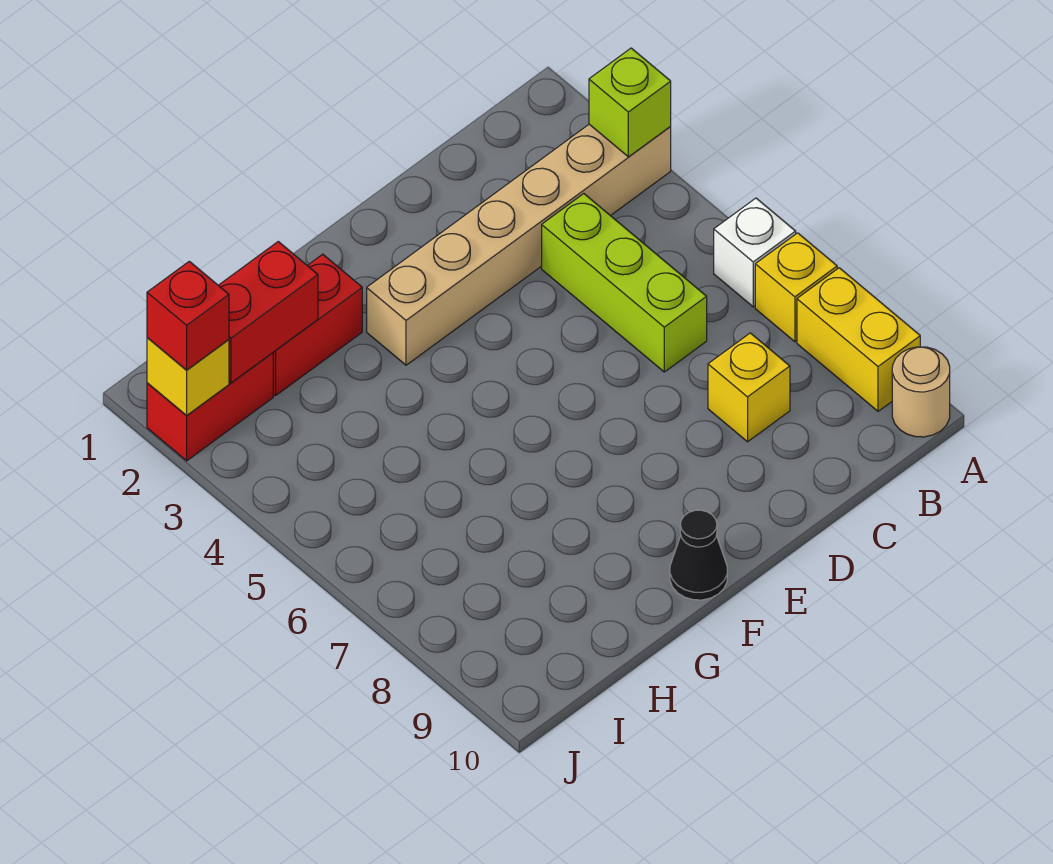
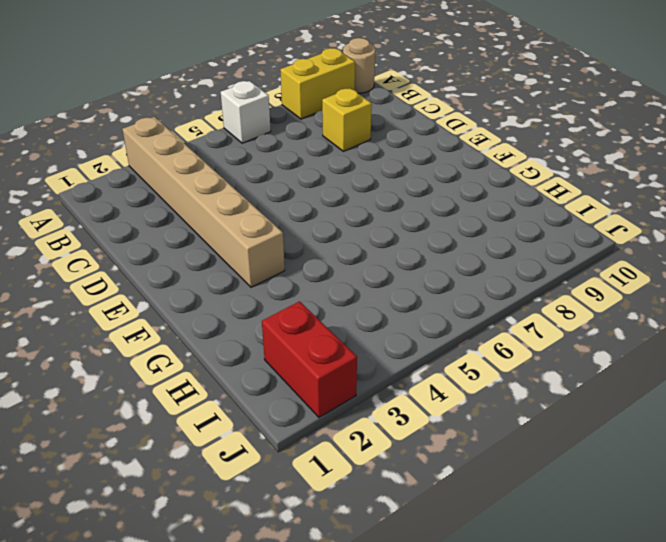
none -> yellow brick A7 level 1
none -> lime brick C4:C6 level 1
none -> black cone F10 level 1

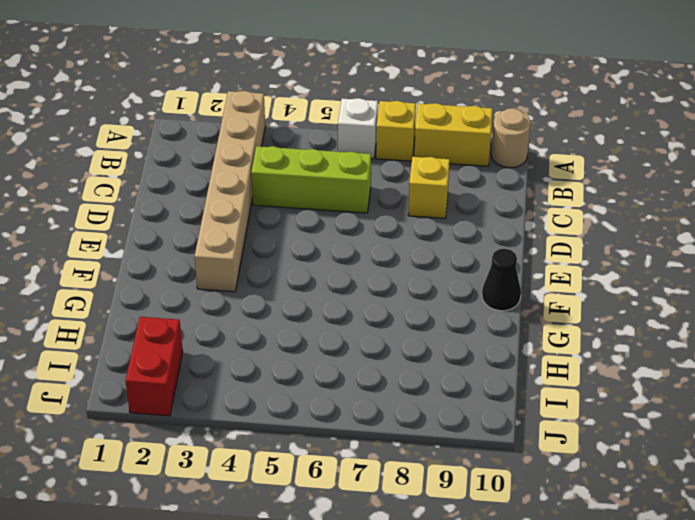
none -> red brick G2:H2 level 1
none -> lime brick A3 level 2
none -> red brick H2:I2 level 2

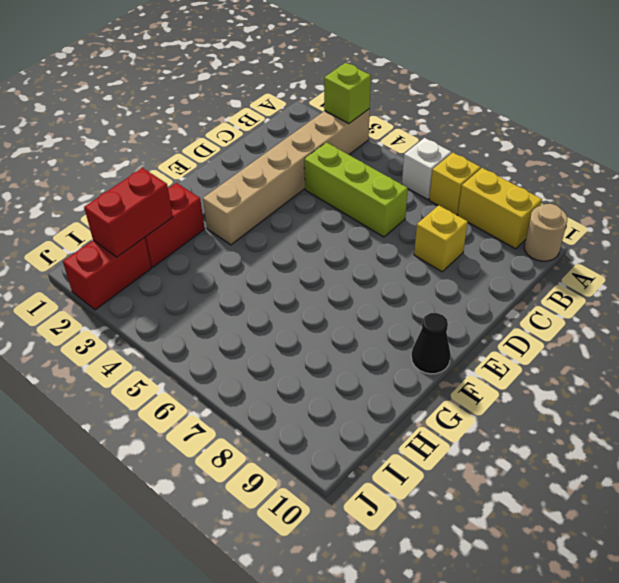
none -> yellow brick J2 level 2
none -> red brick J2 level 3

